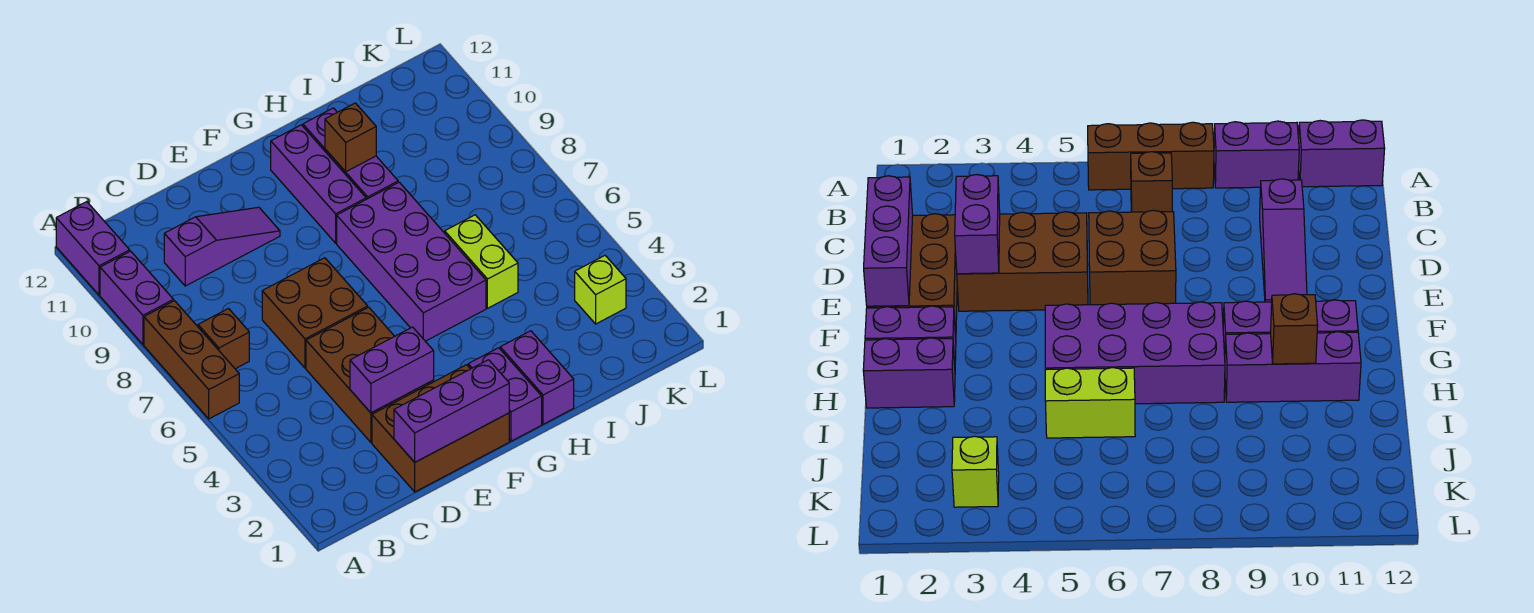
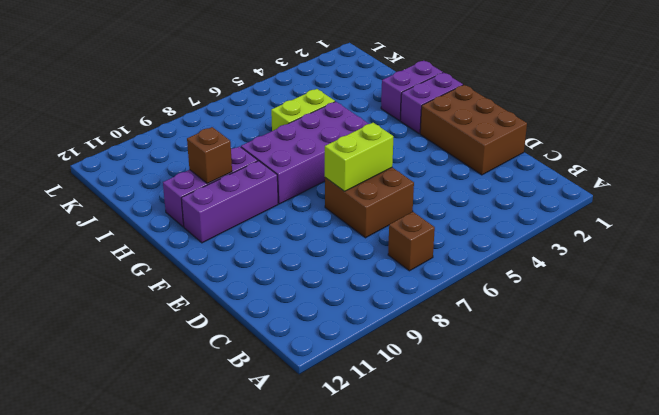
lime brick E6:E7 level 2 -> none
none -> brown brick A6:A8 level 1
none -> purple brick A9:A10 level 1
none -> purple brick A11:A12 level 1

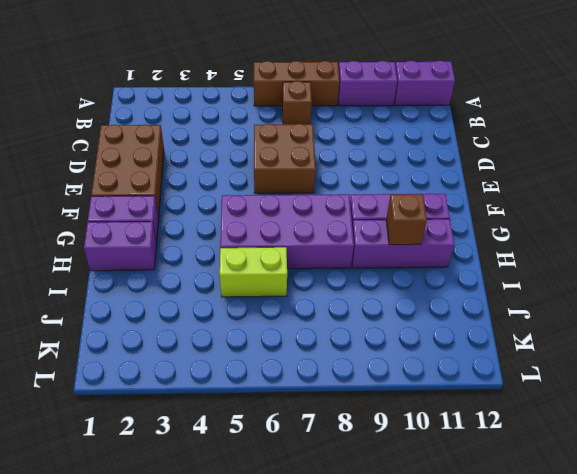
none -> purple slope C10:E10 level 1 top C
none -> brown brick D3:E5 level 1
none -> lime brick K3 level 1

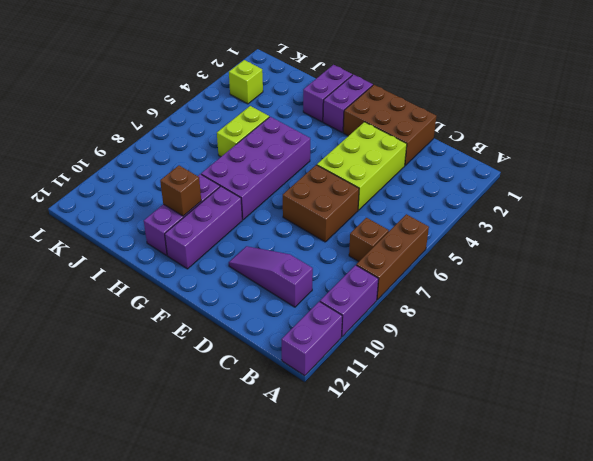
lime brick D3:E5 level 1 -> brown brick D3:E5 level 1
none -> purple brick D1:F1 level 2
none -> purple brick D3:E3 level 2

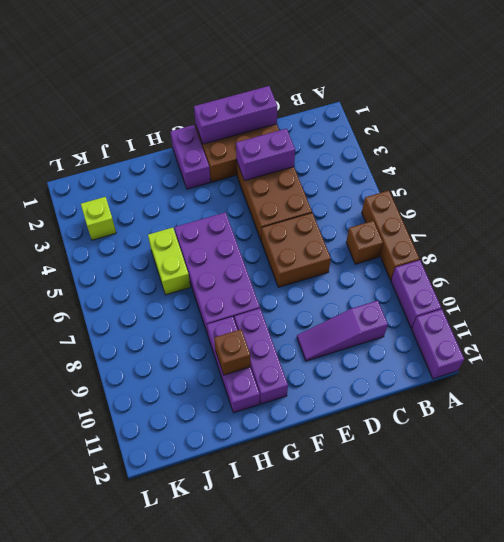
none -> purple brick H1:H2 level 1

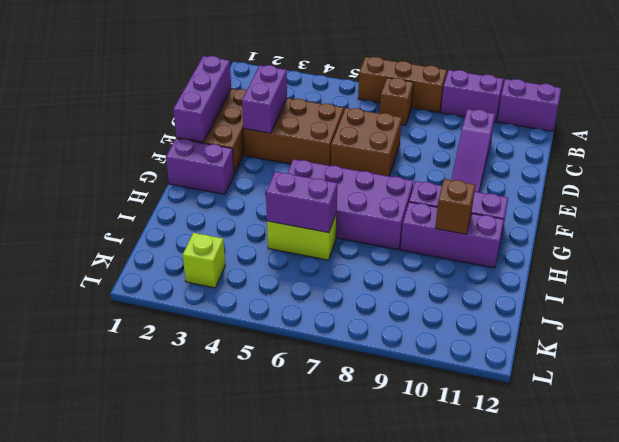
purple brick I5:I6 level 2 -> purple brick H1:H2 level 1

